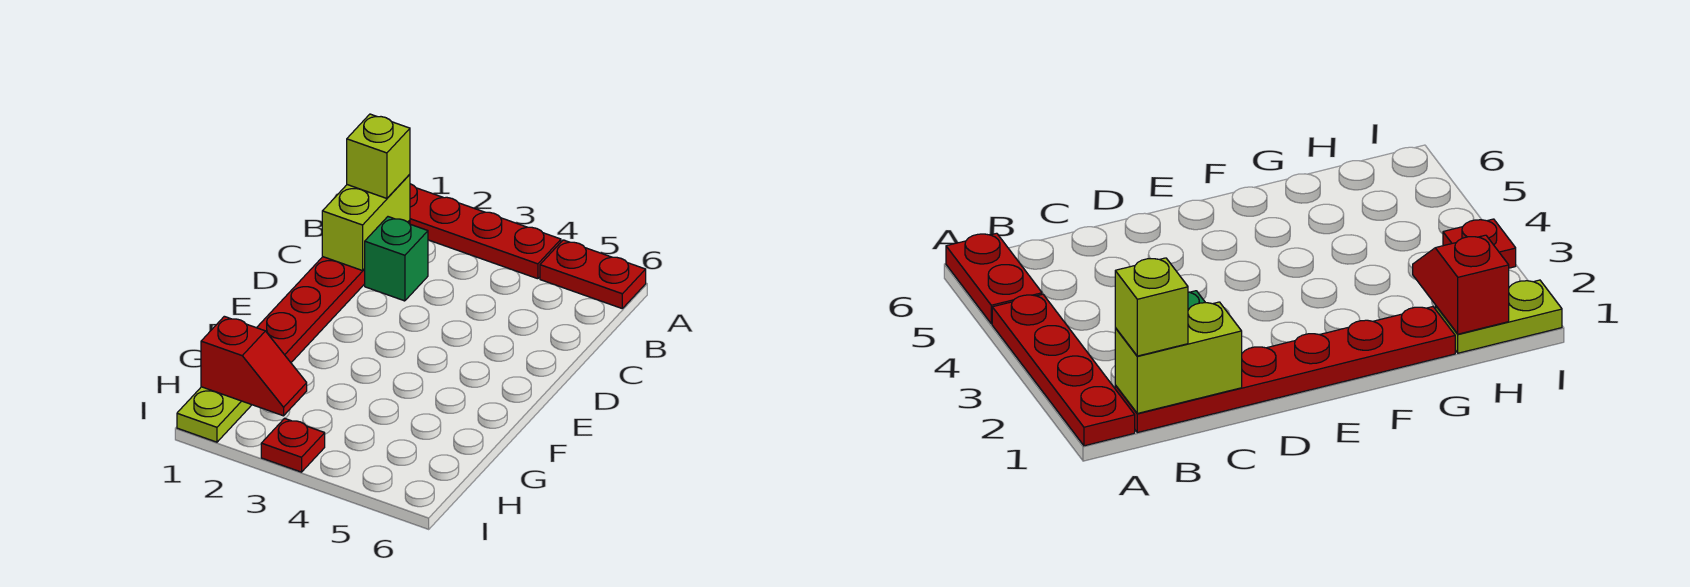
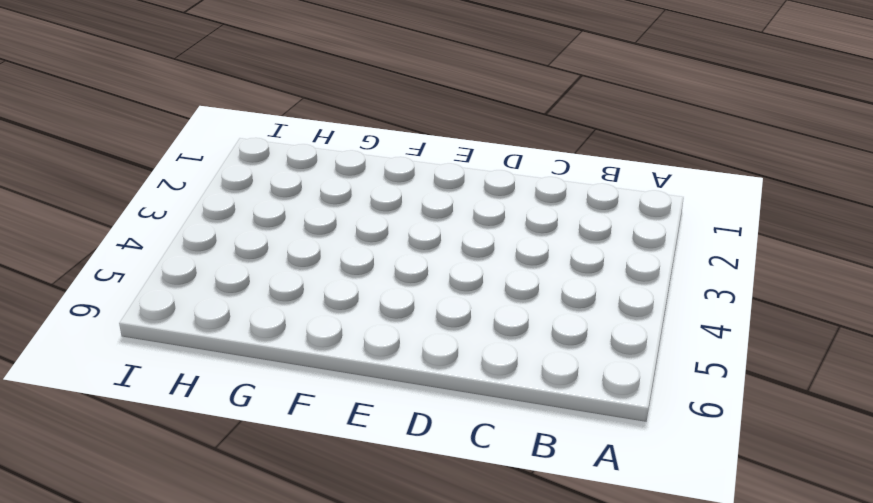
none -> red plate A1:A4 level 1
none -> red plate A5:A6 level 1

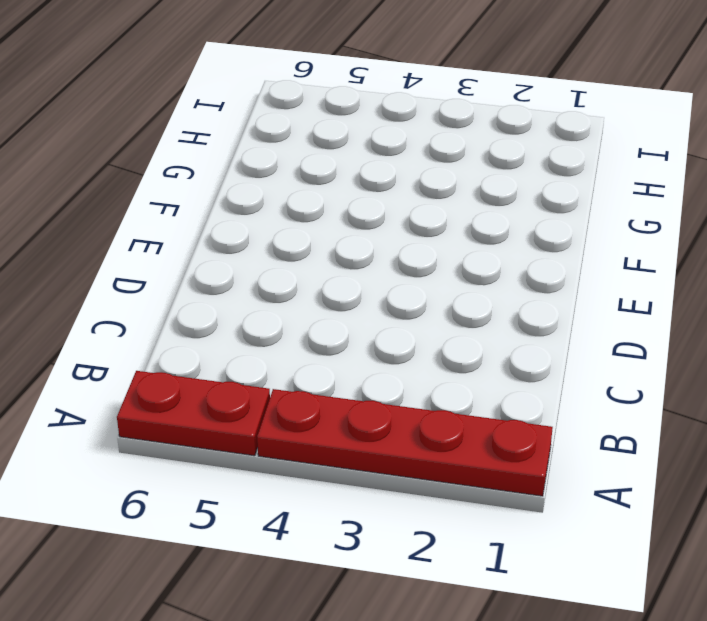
none -> red plate B1:G1 level 1
none -> green brick C2 level 1

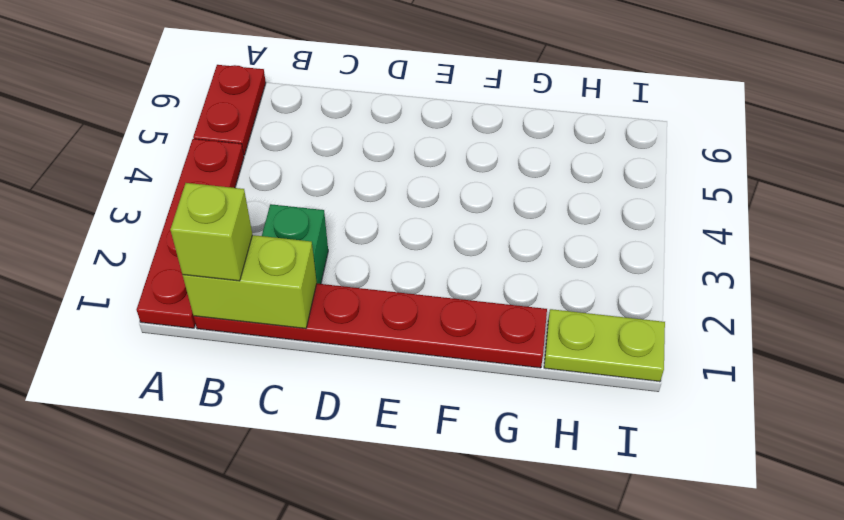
none -> red plate I3 level 1
none -> red slope H1:H2 level 2 top 1

